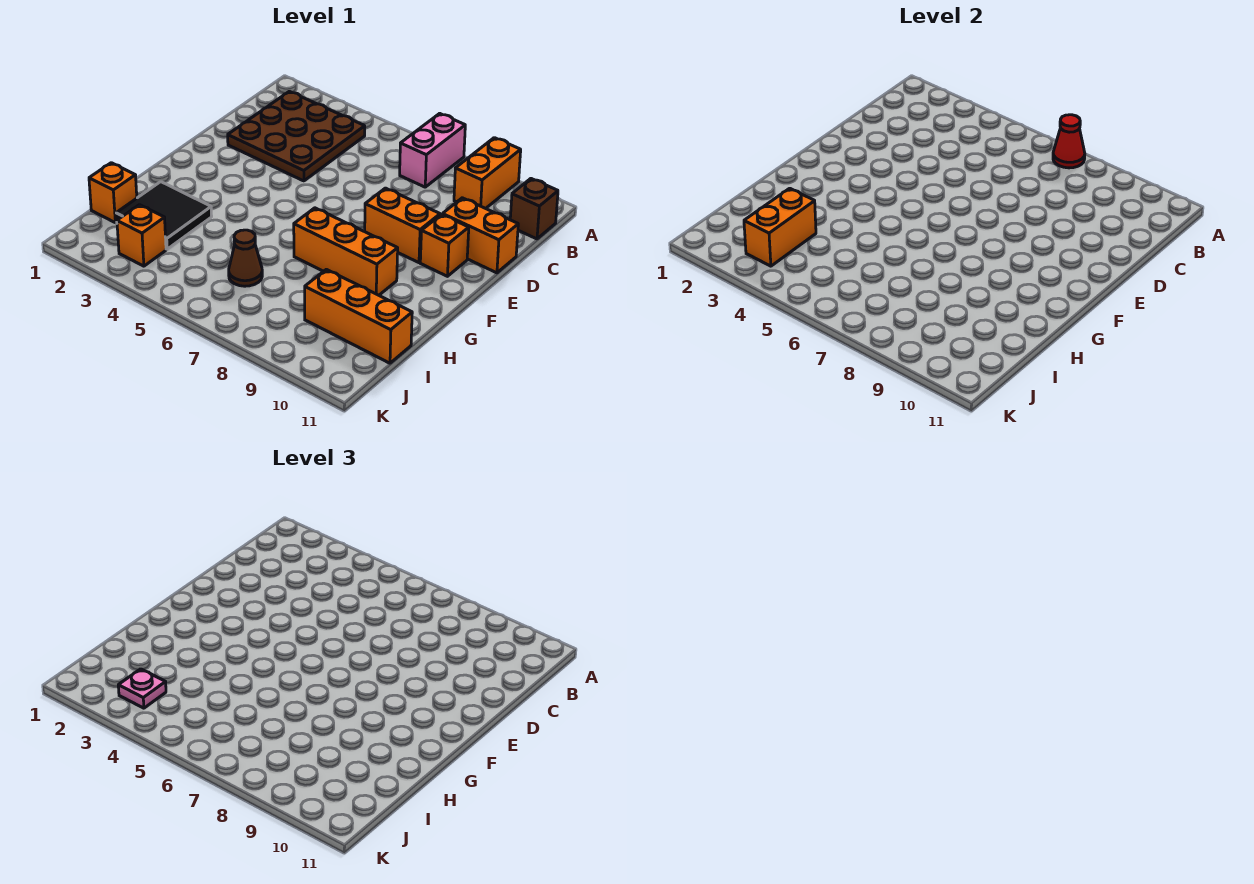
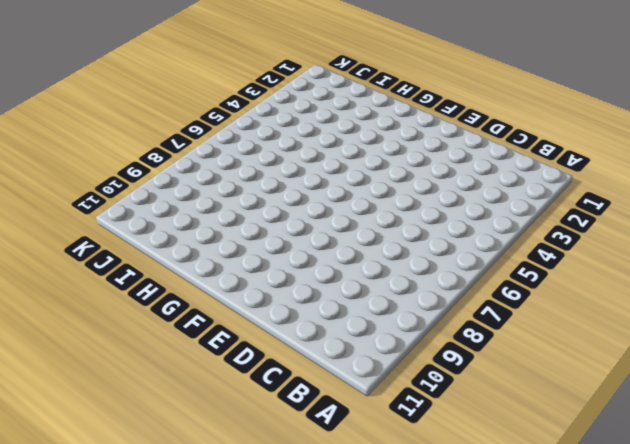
none -> pink brick A7:B7 level 1
none -> orange brick A9:B9 level 1
none -> brown plate B2:D4 level 1

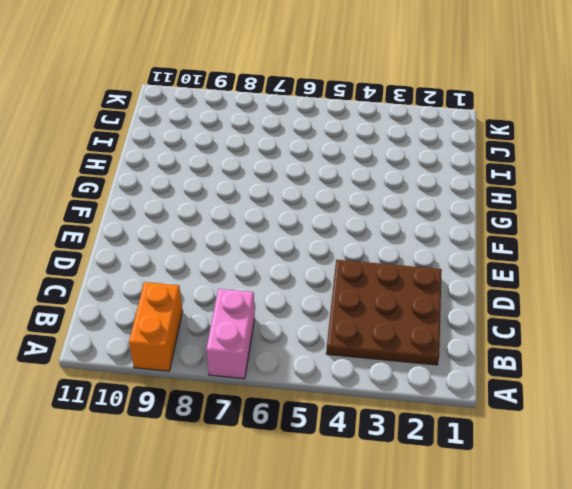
none -> brown brick B11 level 1
none -> orange brick D10:D11 level 1
none -> orange brick E8:E9 level 1

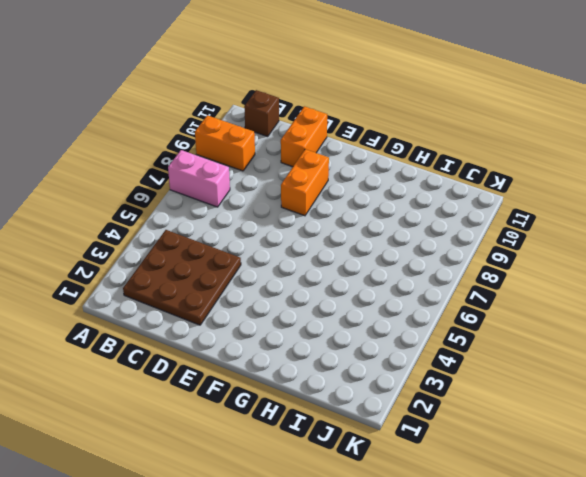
none -> orange brick E10 level 1
none -> orange brick G7:G9 level 1
none -> black tile H2:I3 level 1

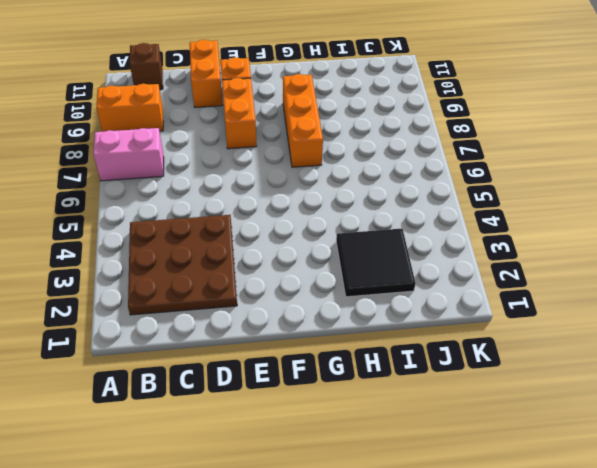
none -> orange brick I1 level 1
none -> brown cone I6 level 1
none -> orange brick I9:I11 level 1

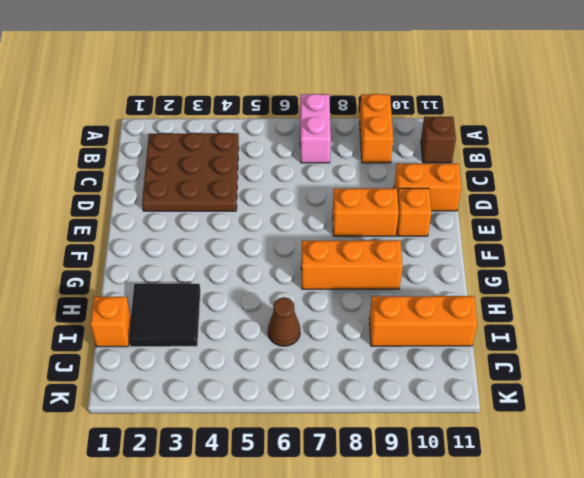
none -> orange brick J3 level 1
none -> red cone A7 level 2
none -> orange brick I3:J3 level 2

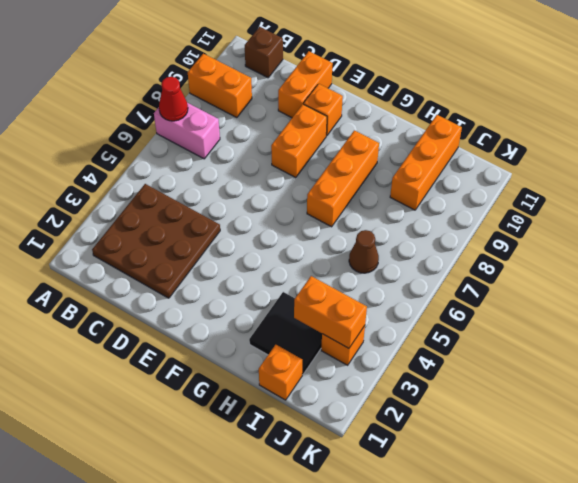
none -> pink plate J3 level 3

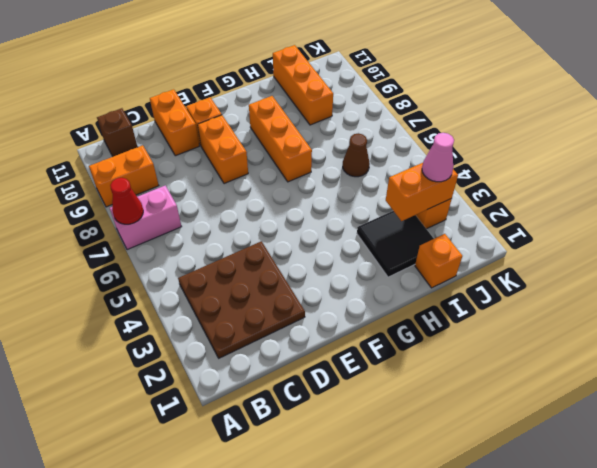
pink cone J3 level 3 -> pink plate J3 level 3

